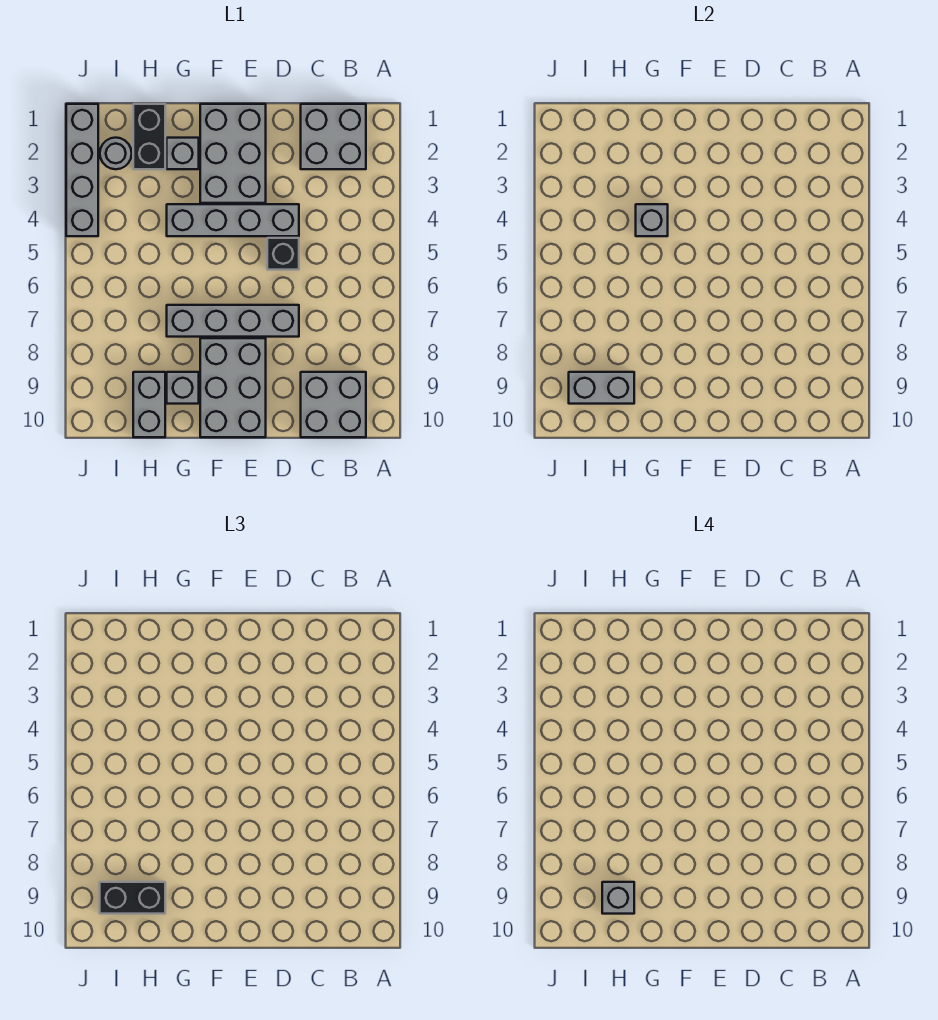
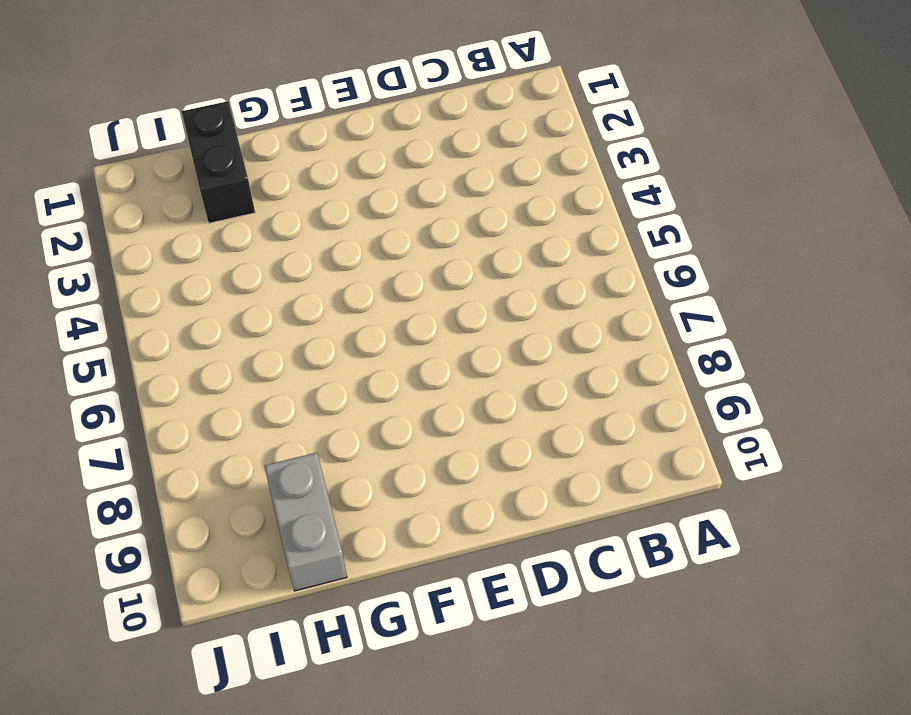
none -> grey brick B1:C2 level 1
none -> grey brick B9:C10 level 1
none -> grey brick D4:G4 level 1

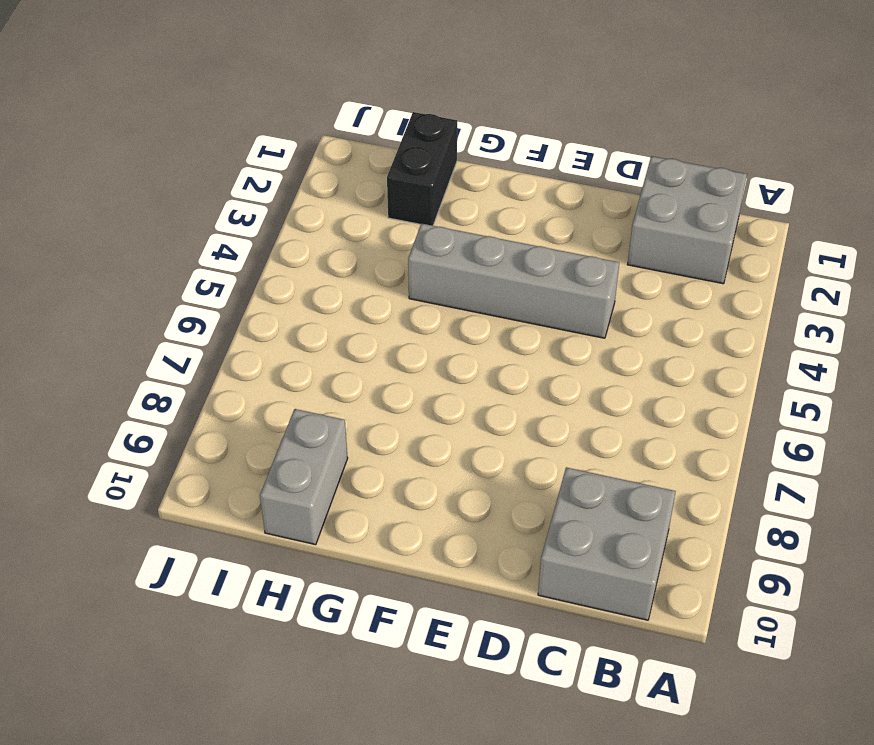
none -> black brick D5 level 1
none -> grey brick D7:G7 level 1
none -> grey brick E1:F3 level 1

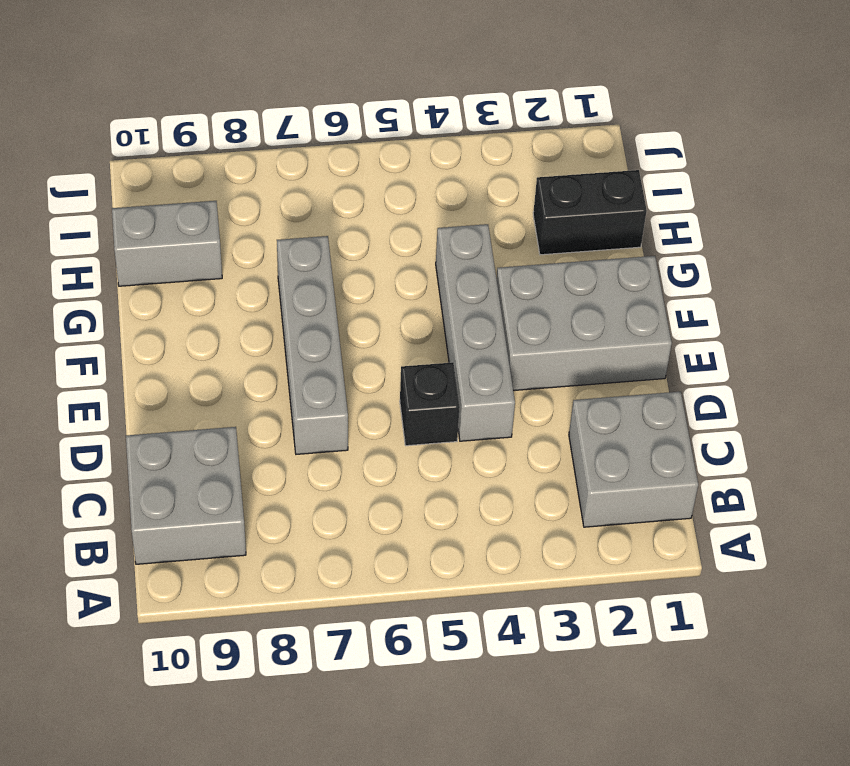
none -> grey brick E8:F10 level 1
none -> grey brick G2 level 1
none -> grey brick G9 level 1

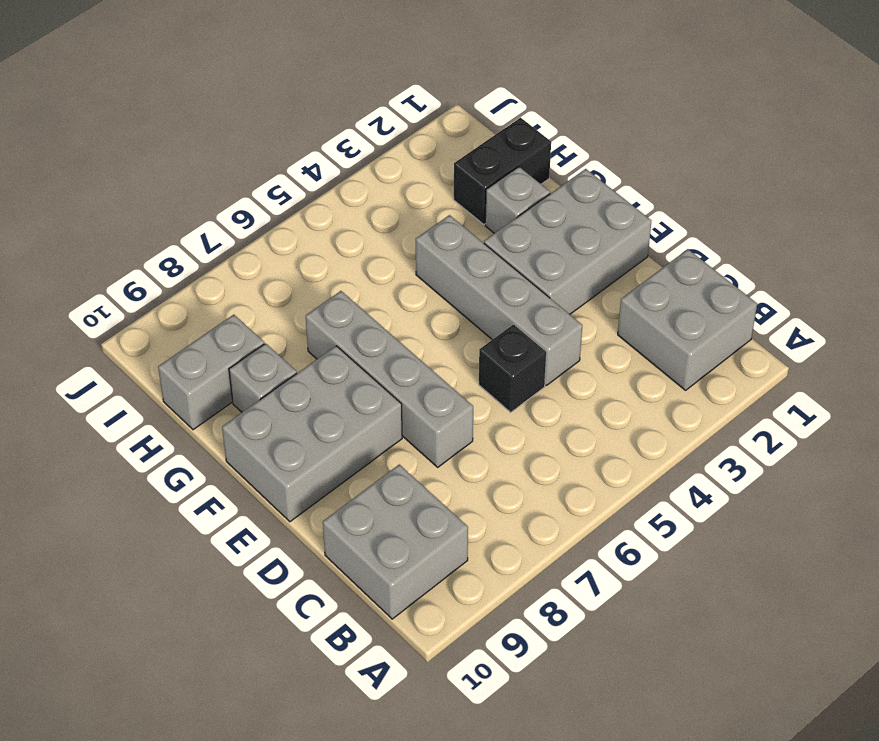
none -> grey round brick I2 level 1
none -> grey brick J1:J4 level 1
none -> grey brick G4 level 2

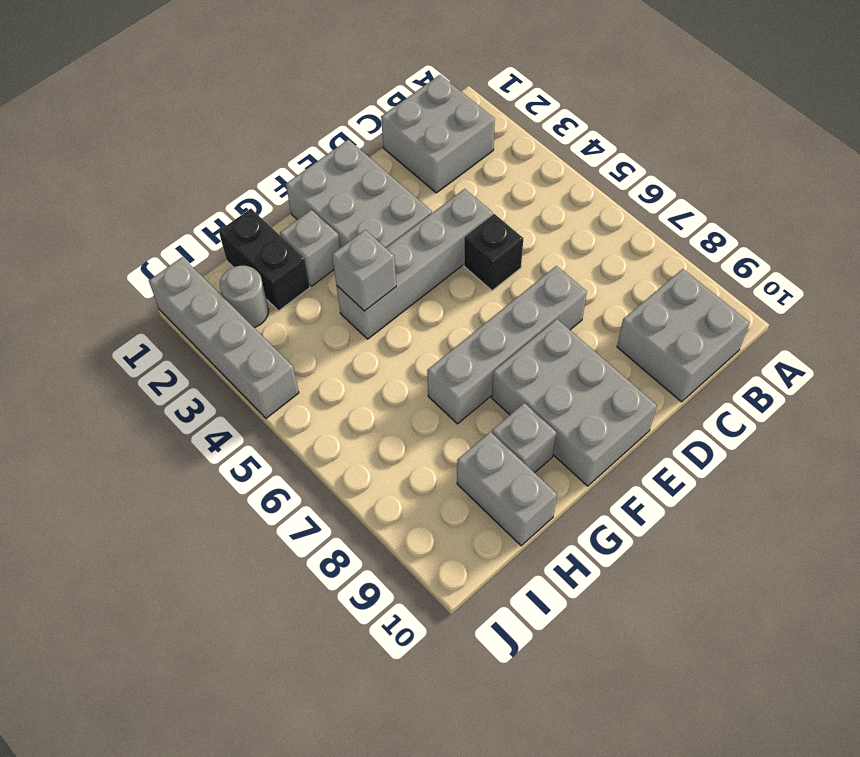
none -> grey brick H9:I9 level 2
none -> black brick H9:I9 level 3
none -> grey brick H9 level 4

